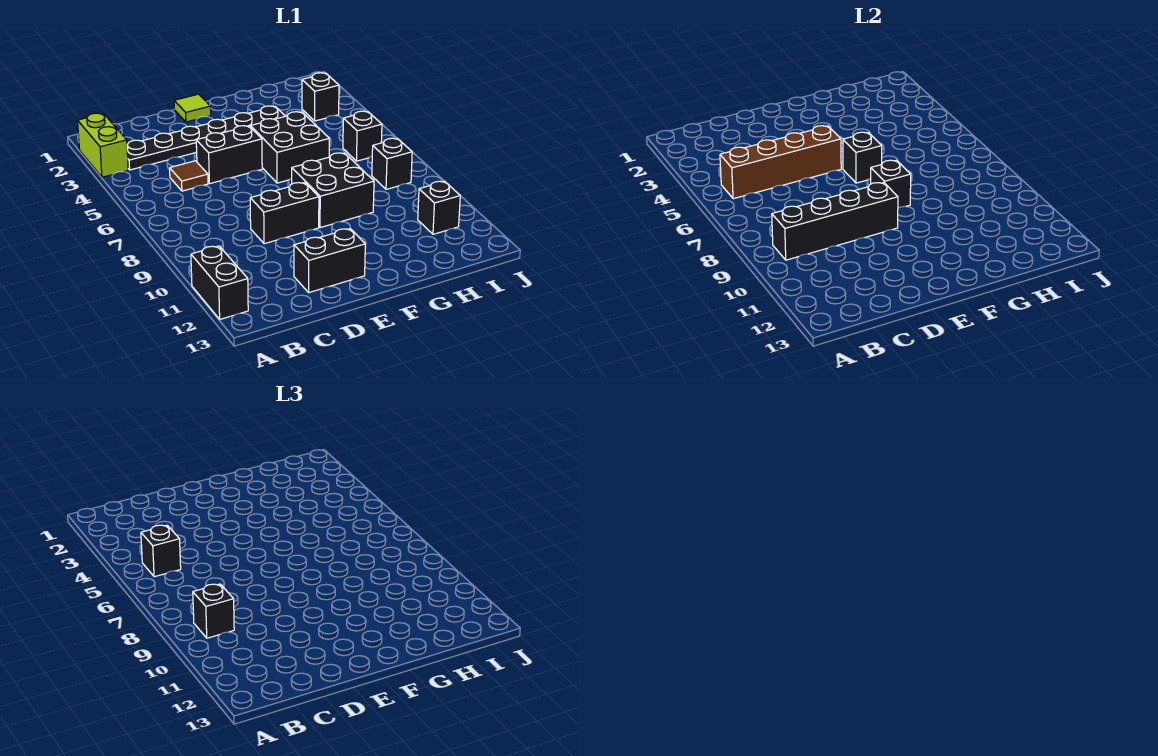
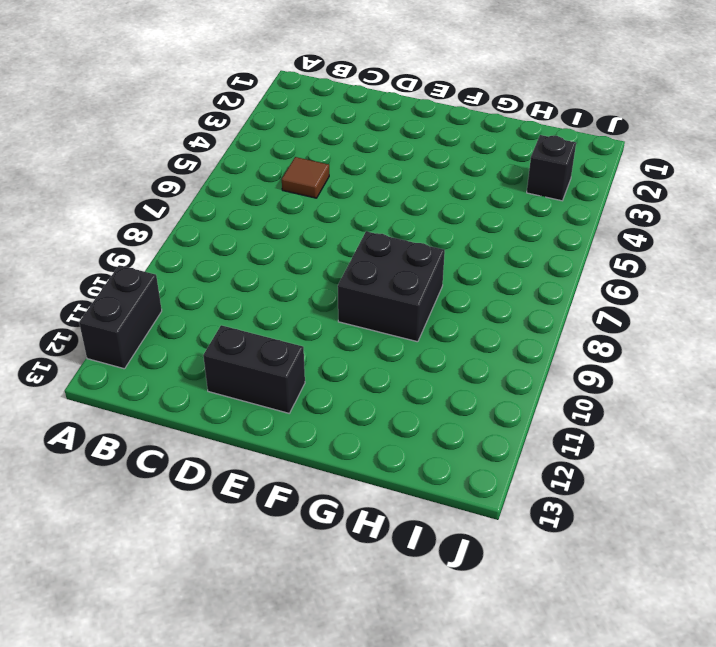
none -> lime brick A2:A3 level 1
none -> black plate B3:G3 level 1
none -> black brick D5:E5 level 1

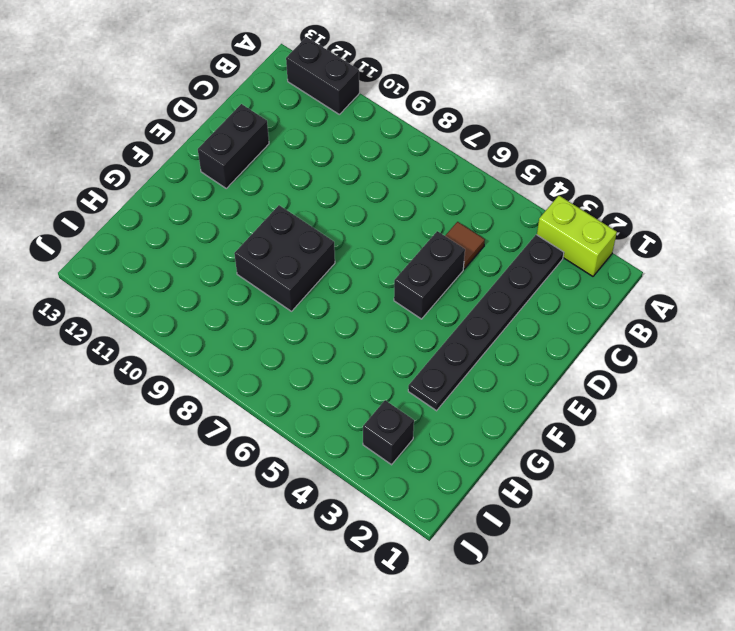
none -> black brick D9:E9 level 1
none -> lime tile E1 level 1
none -> black brick F5:G6 level 1

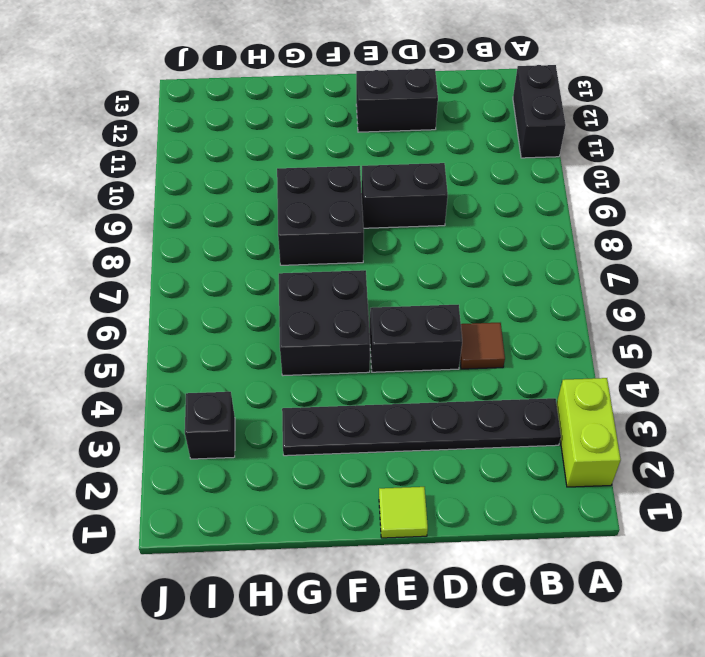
none -> black brick I6 level 1
none -> black brick I8 level 1
none -> black brick I11 level 1

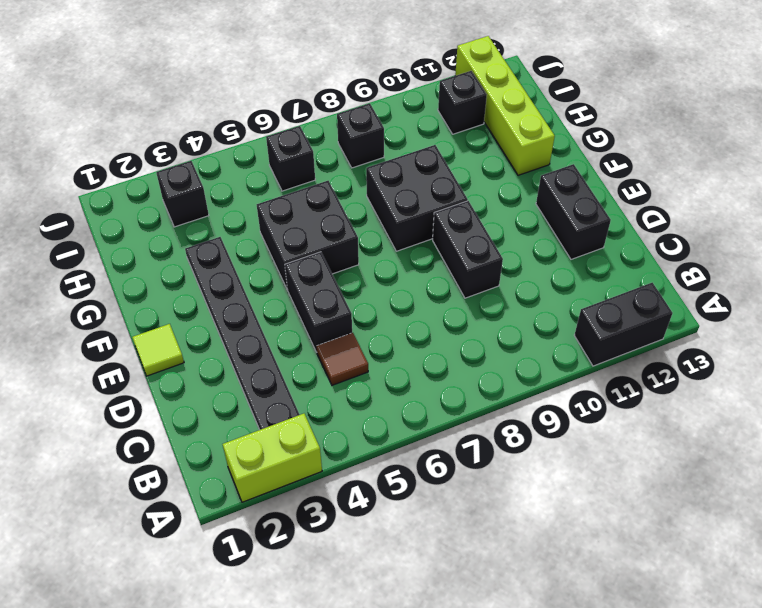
lime brick G12:J12 level 1 -> none
none -> brown brick B5:E5 level 2
none -> black brick B9:E9 level 2
none -> black brick F6 level 2

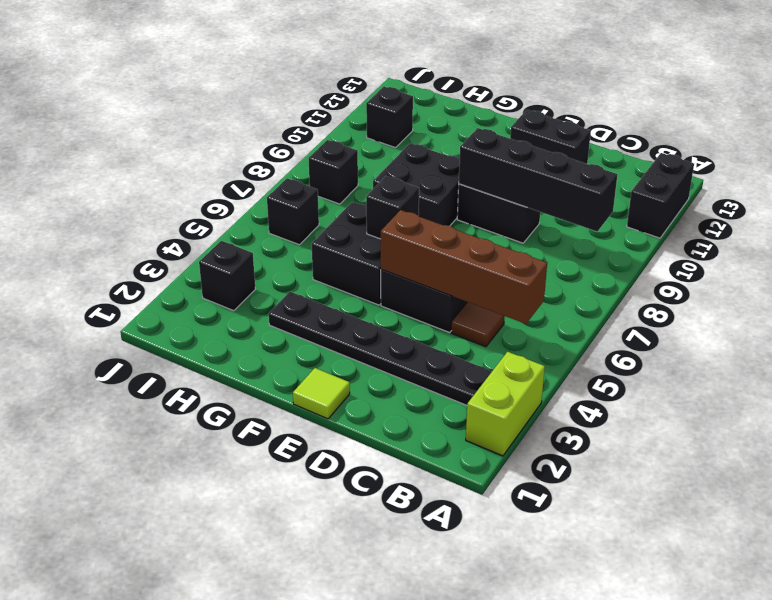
none -> black brick F8 level 2
none -> black brick B5 level 3
none -> black brick B9 level 3

